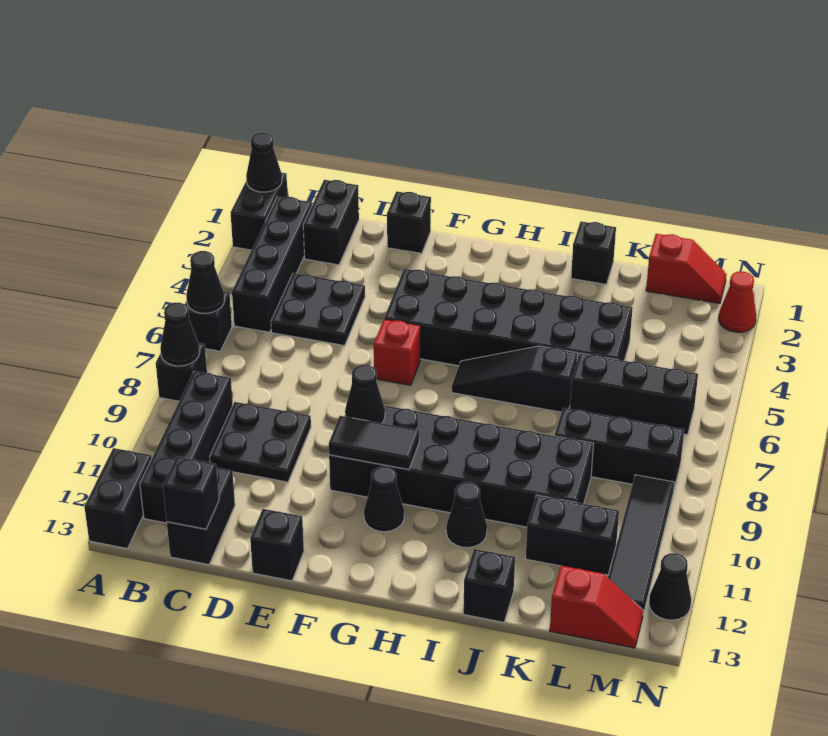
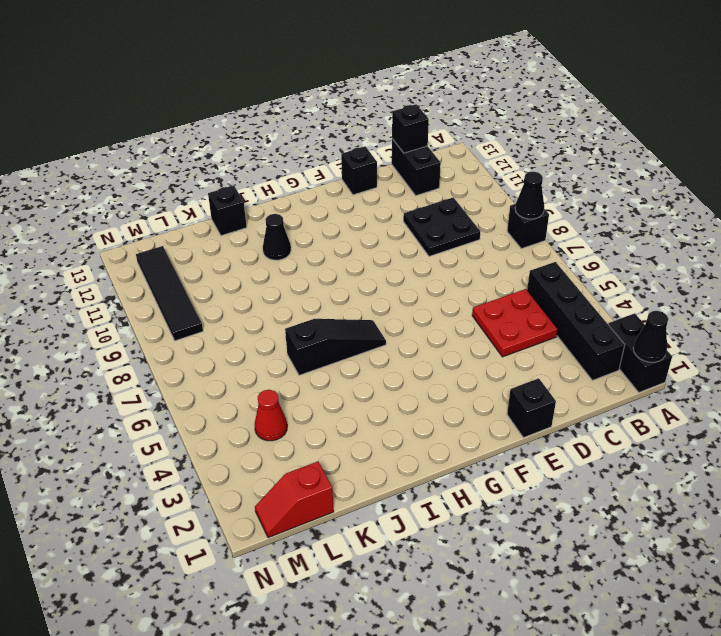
red plate C4:D5 level 1 -> black plate C4:D5 level 1
red cone L4 level 1 -> red cone N2 level 1
none -> black brick A6 level 1
none -> black brick A12:A13 level 1
none -> black brick B9:B12 level 1
none -> black brick C1:C2 level 1

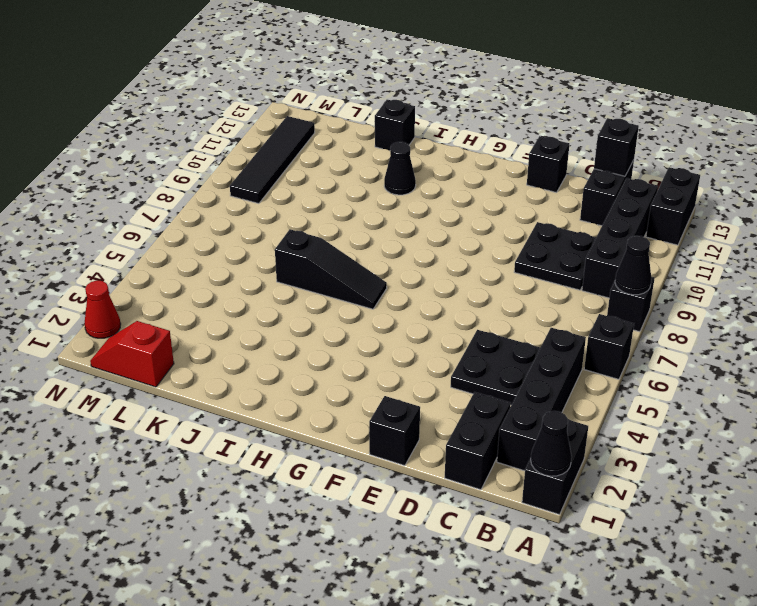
none -> black brick F4:K5 level 1
none -> red brick F6 level 1
none -> black brick F9:K10 level 1
none -> black cone G11 level 1

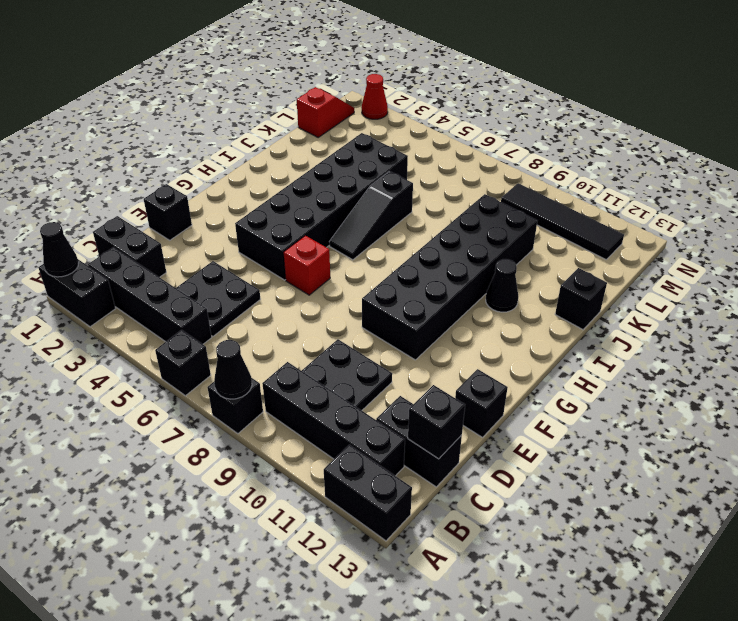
none -> black cone G11 level 1
none -> black brick J1 level 1
none -> black brick K6:M6 level 1
none -> black brick K8:M8 level 1

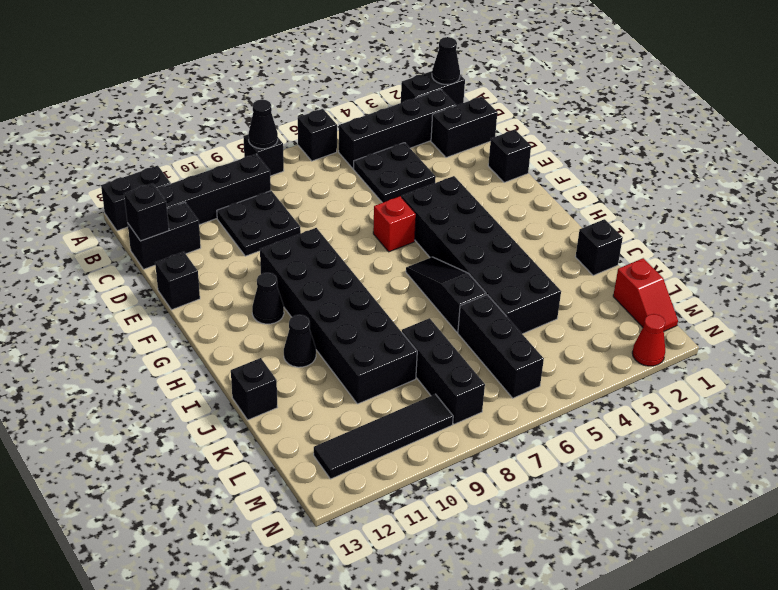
none -> black brick K11:L11 level 1
none -> red slope L13:M13 level 1 top L
none -> black cone N12 level 1
none -> black cone A6 level 2

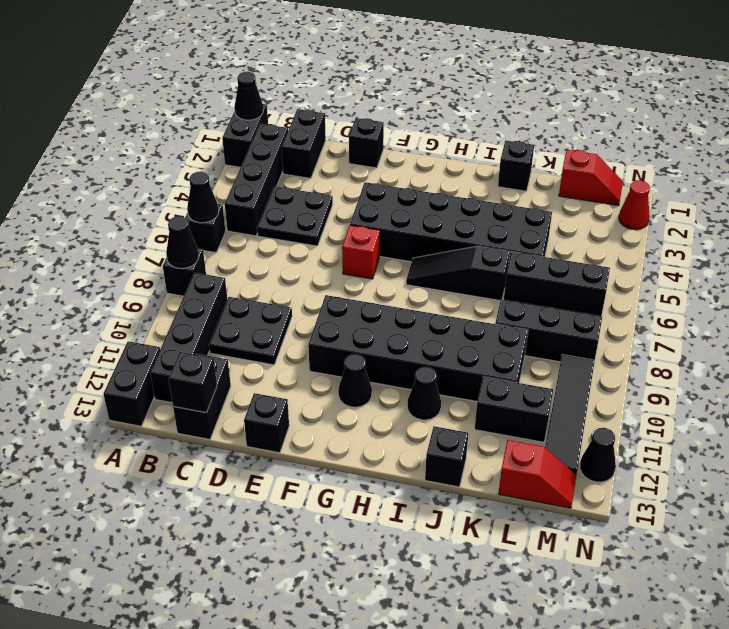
none -> black cone F9 level 2
none -> black tile F10:G10 level 2

